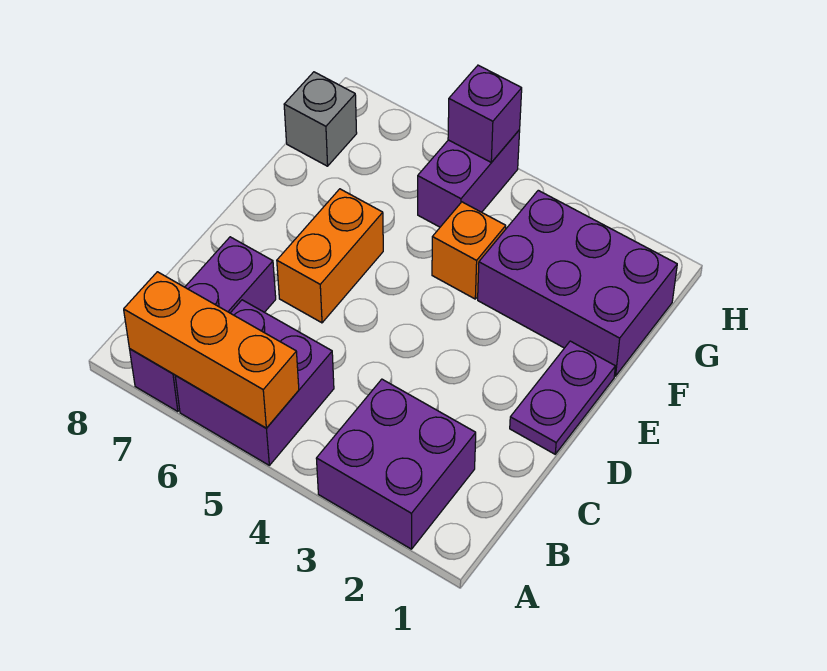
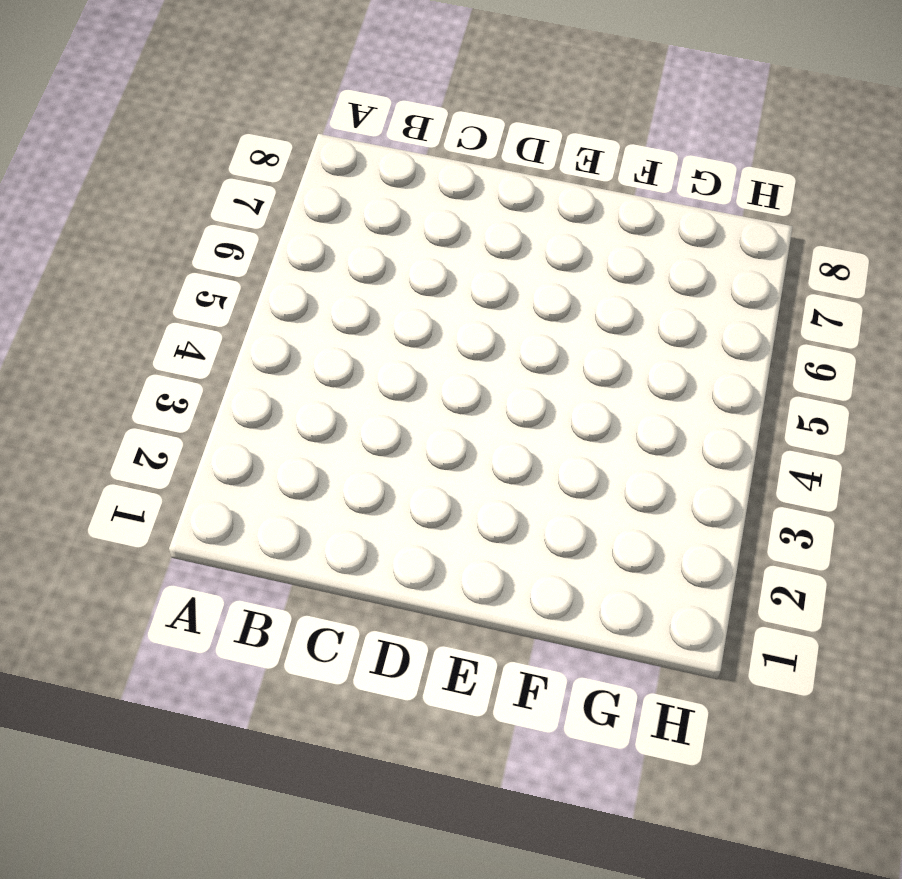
none -> purple brick A2:B3 level 1
none -> purple brick A5:B6 level 1

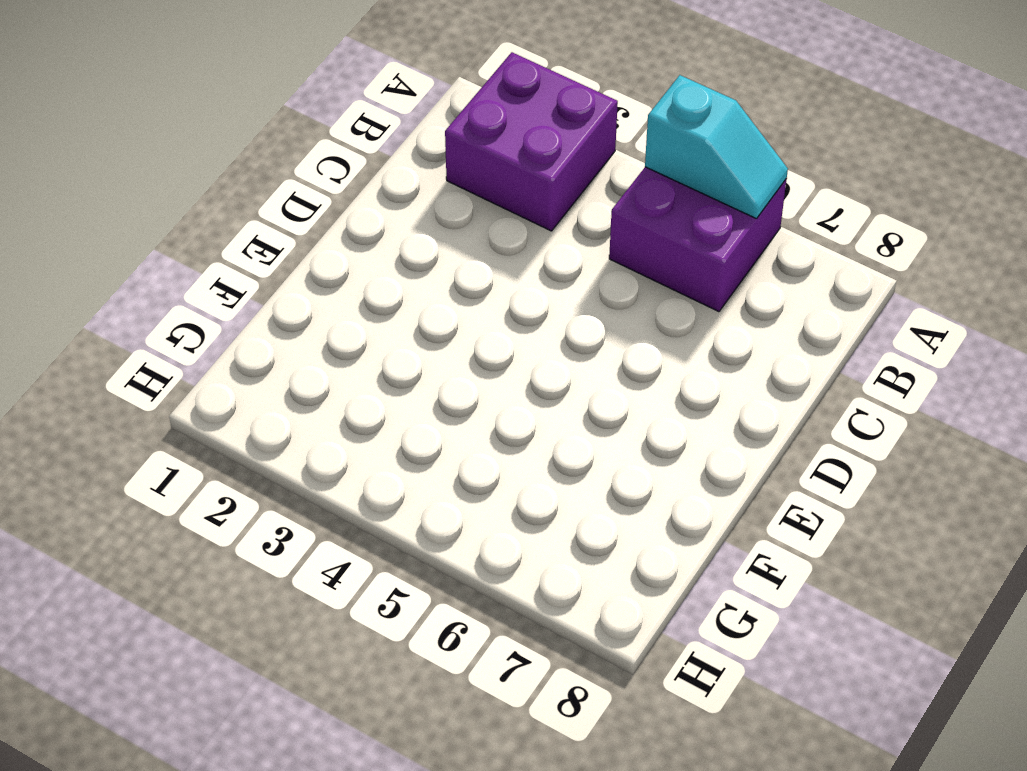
cyan slope A5:A6 level 2 top 5 -> orange brick A5:A7 level 2
none -> purple brick A7:C7 level 1
none -> purple plate D1:E1 level 1

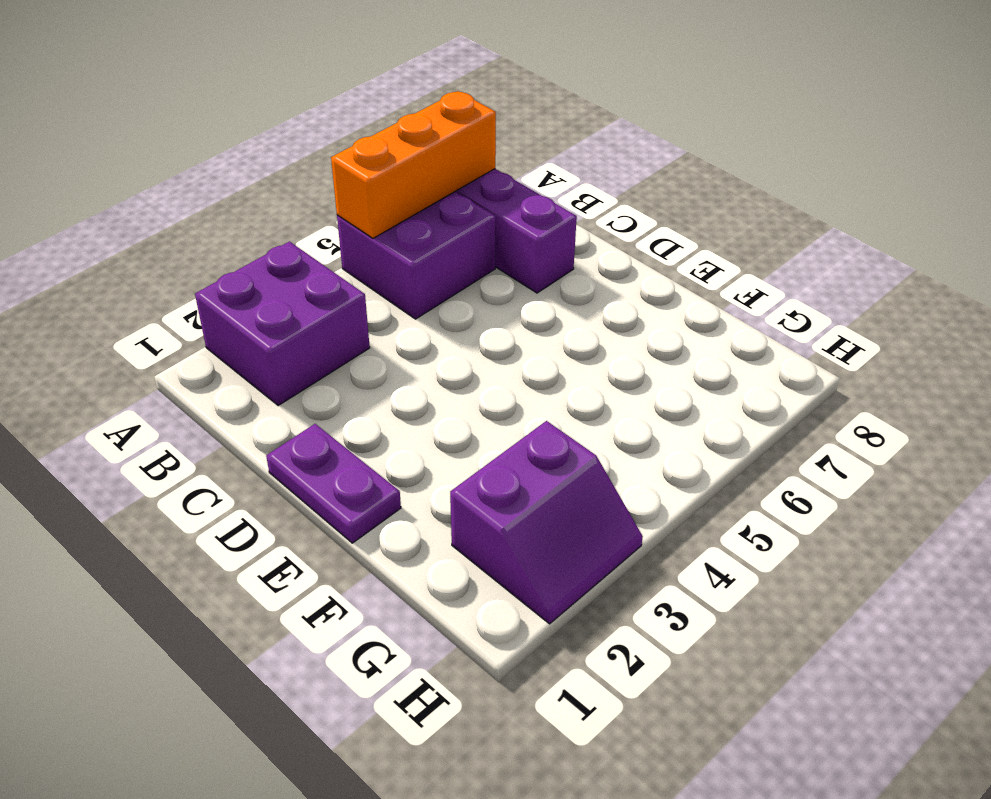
purple slope G2:H3 level 1 top G -> purple brick F1:G3 level 1
none -> orange brick D6:E6 level 1
none -> orange brick F4 level 1

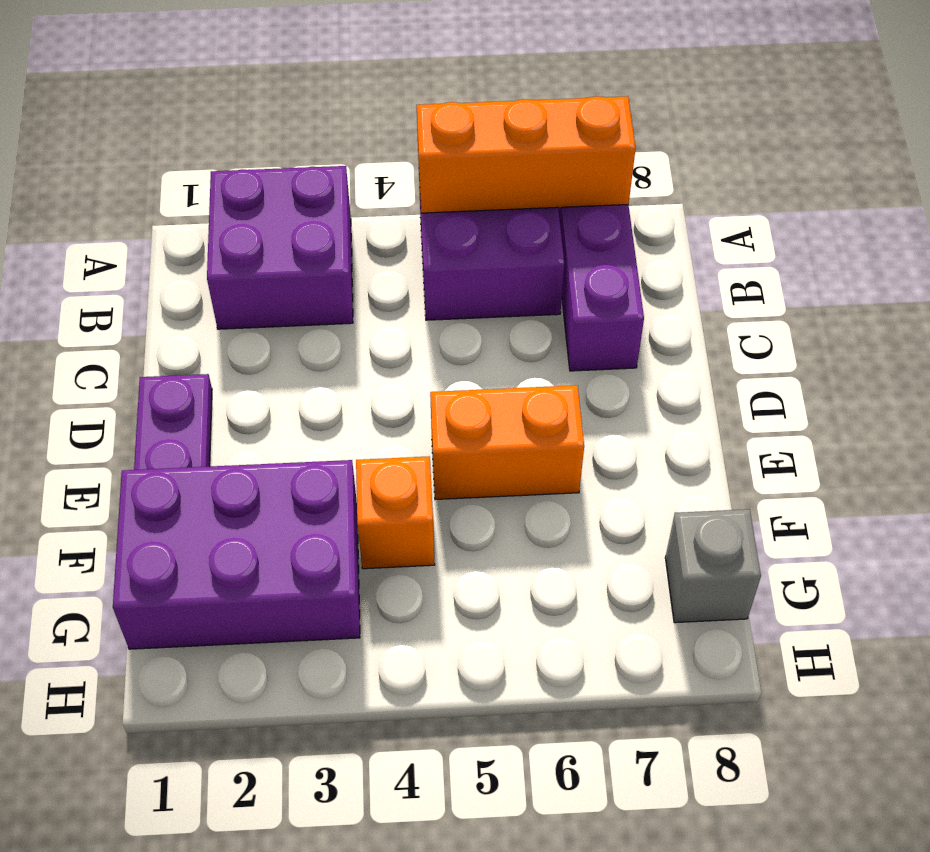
orange brick E5:E6 level 1 -> orange brick D6:E6 level 1
none -> purple brick G5:H5 level 1
none -> purple brick H5 level 2

